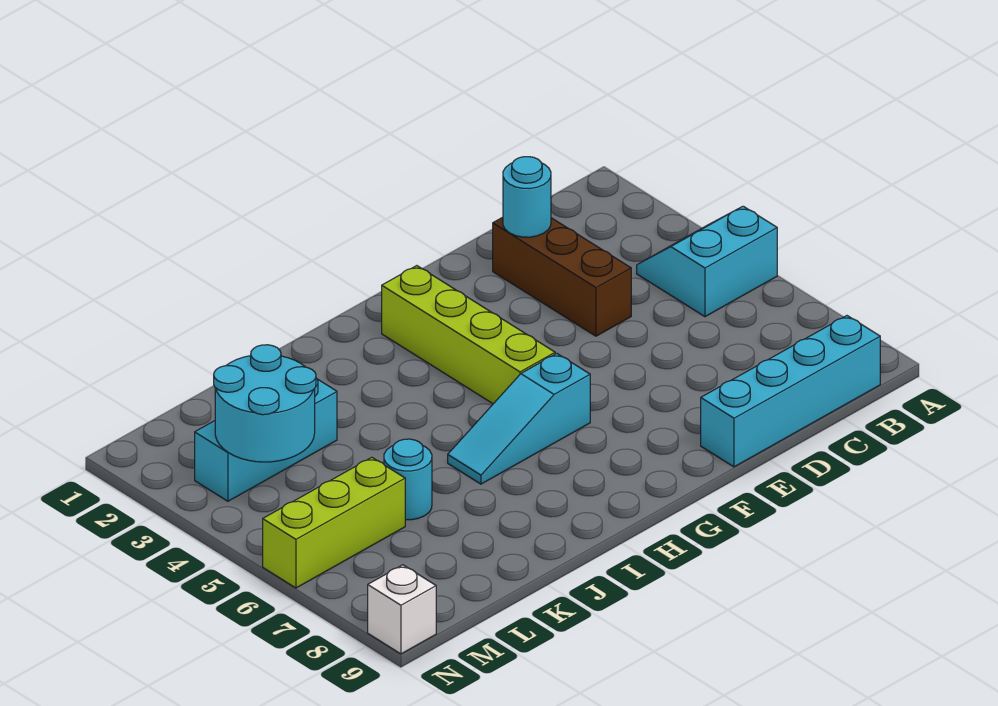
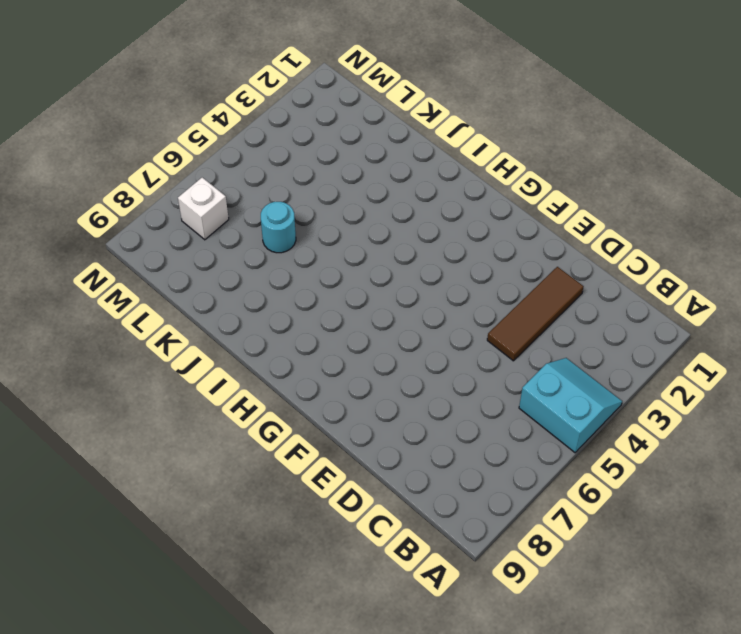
brown tile D2:D4 level 1 -> brown brick D2:D4 level 1
white brick M7 level 1 -> white brick N9 level 1
none -> cyan brick B9:E9 level 1
none -> lime brick G2:G5 level 1

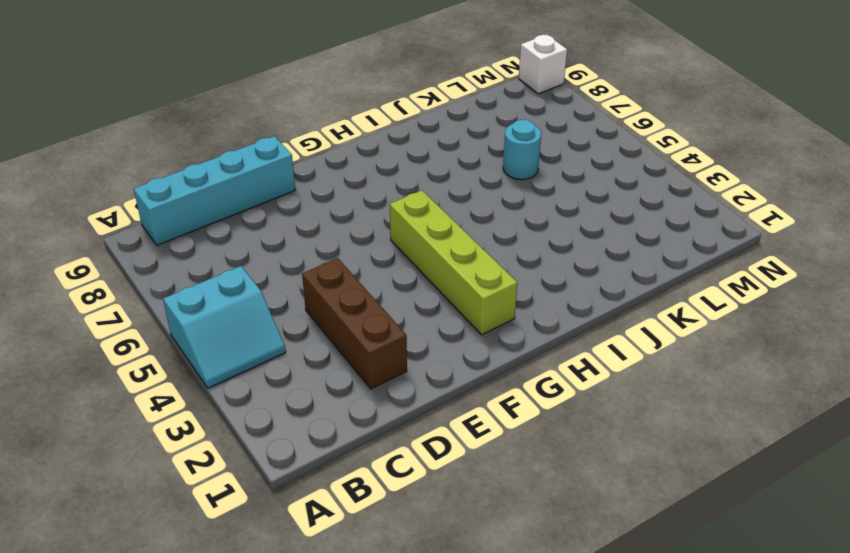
none -> cyan slope G6:I6 level 1 top G
none -> cyan brick K3:M3 level 1

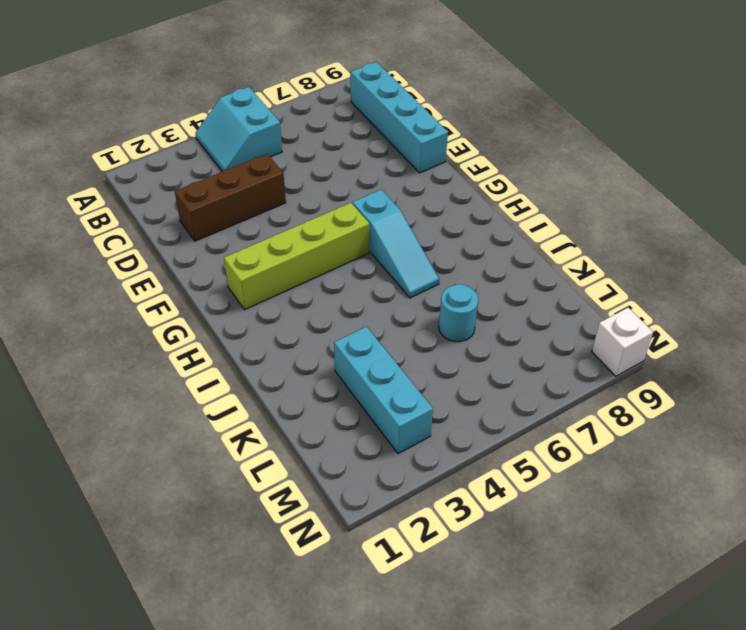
none -> lime brick L6:N6 level 1
none -> cyan round brick D2 level 2

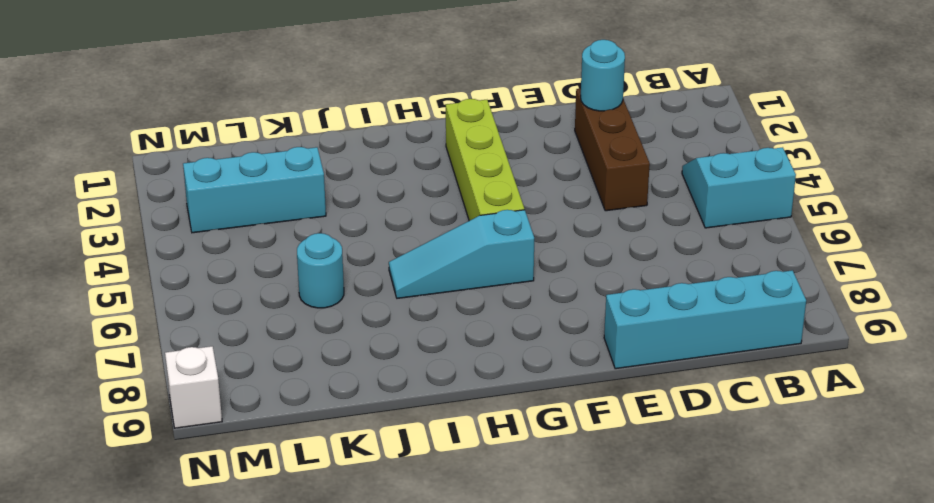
none -> lime brick L6:N6 level 1
none -> cyan round brick L3:M4 level 2

